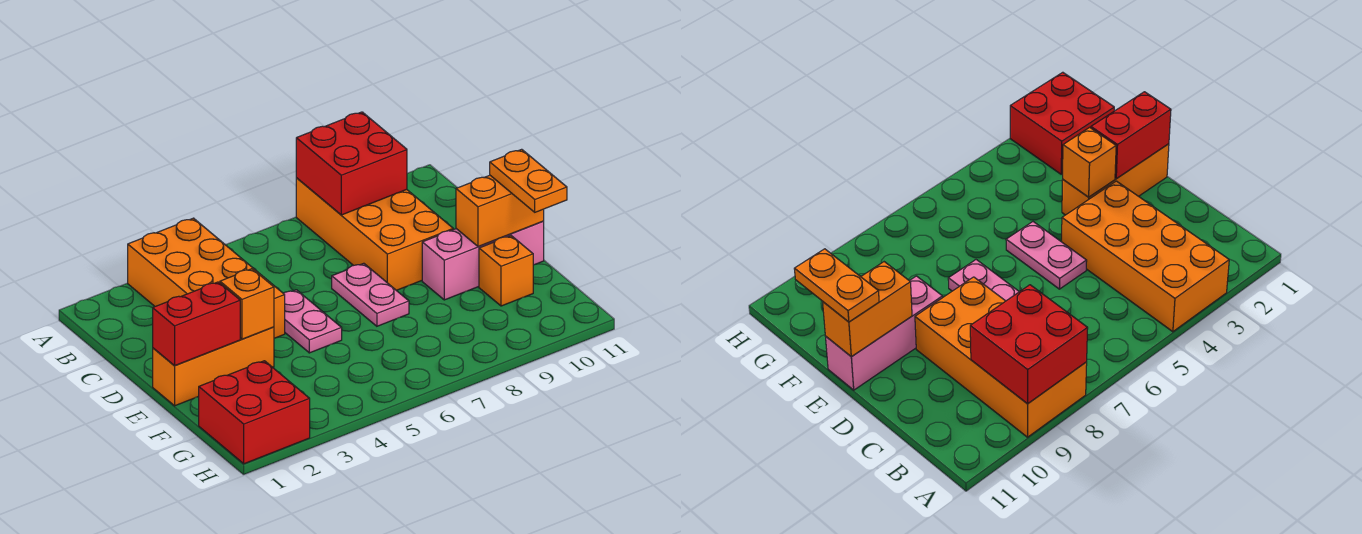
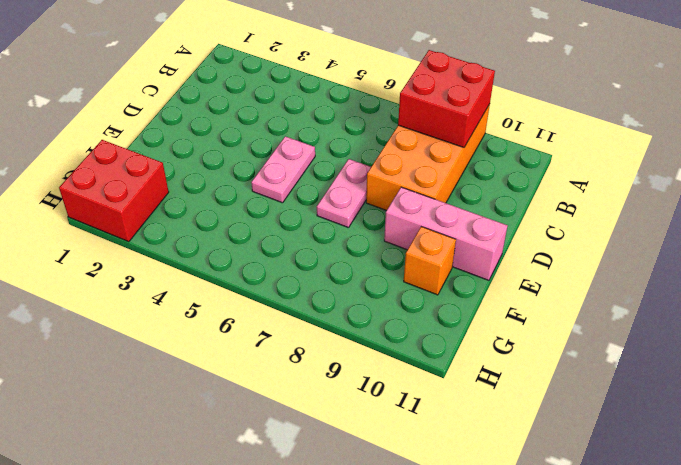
none -> orange brick A3:D4 level 1
none -> orange brick E1:E3 level 1
none -> red brick E1:E2 level 2

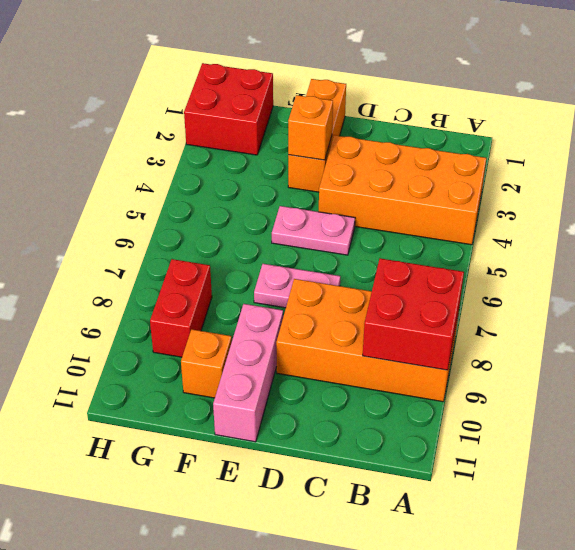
red brick G8:G9 level 1 -> red brick E1:E2 level 2
none -> orange brick E10:E11 level 2
none -> orange plate E11:F11 level 3

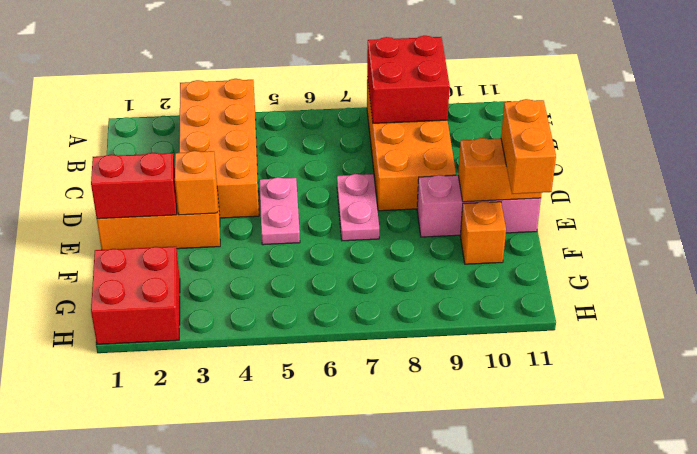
orange brick E11:F11 level 3 -> orange plate E11:F11 level 3

